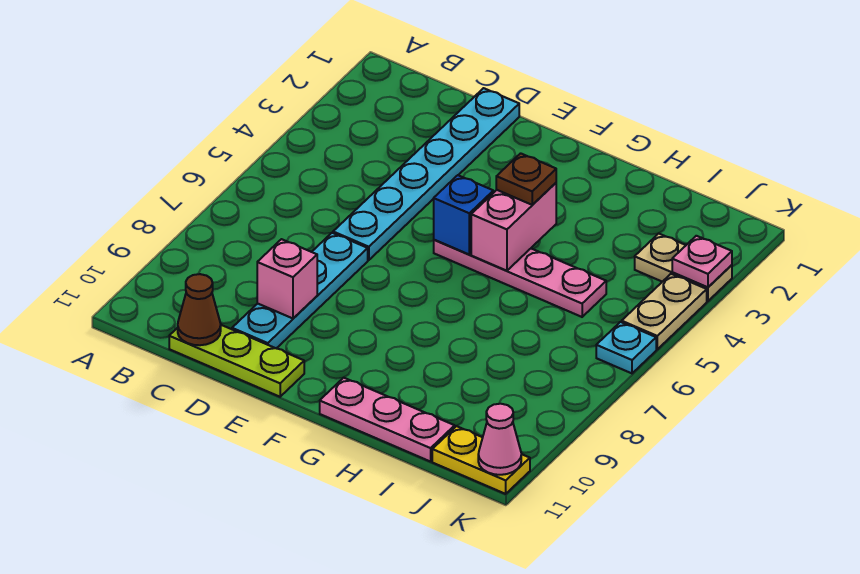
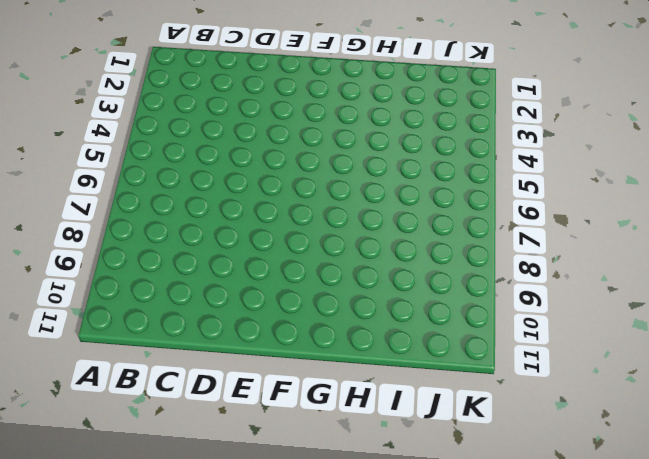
none -> lime plate C11:E11 level 1
none -> cyan plate D1:D6 level 1
none -> cyan plate D7:D10 level 1

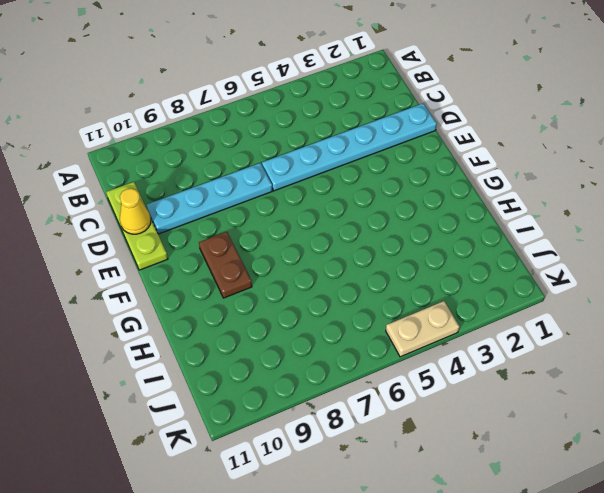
yellow cone D11 level 2 -> none
brown plate F9:G9 level 1 -> none
none -> pink plate F5:I5 level 1
none -> pink plate G11:I11 level 1
none -> tan plate J3:K3 level 1

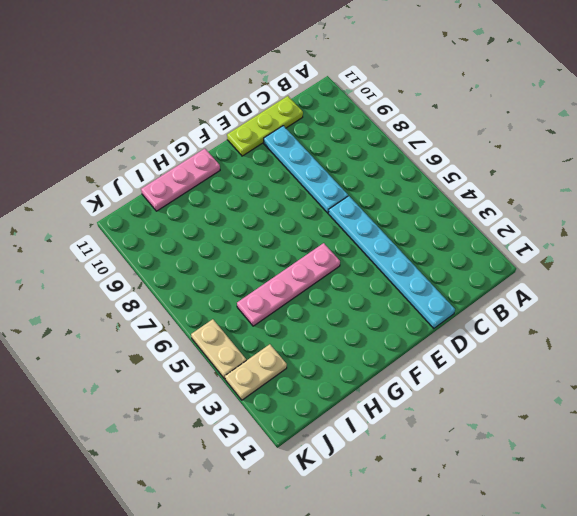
none -> yellow plate J11:K11 level 1
none -> cyan plate K6 level 1
none -> brown cone C11 level 2

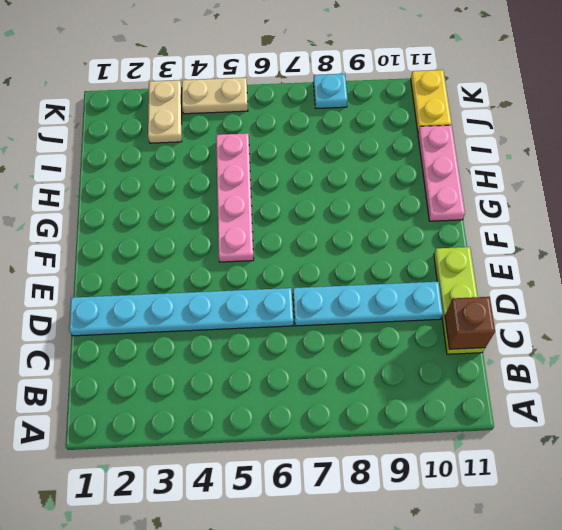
brown brick C11 level 2 -> brown cone C11 level 2
cyan plate K8 level 1 -> cyan plate K6 level 1
none -> pink brick D9 level 2
none -> blue brick F5 level 2
none -> pink brick G4:G5 level 2

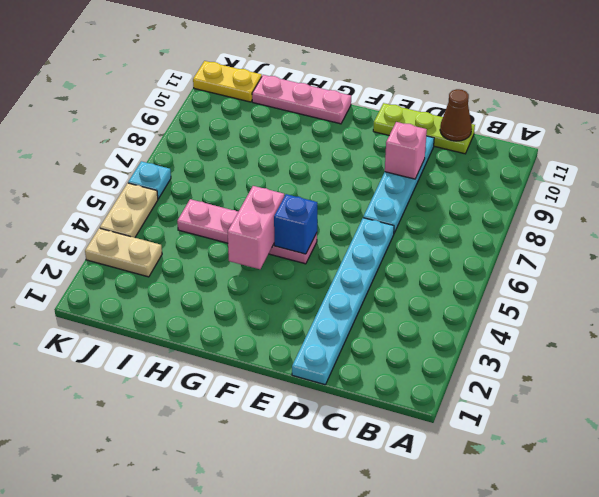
none -> pink plate K3 level 2
none -> pink cone K11 level 2
none -> brown plate G4 level 3

